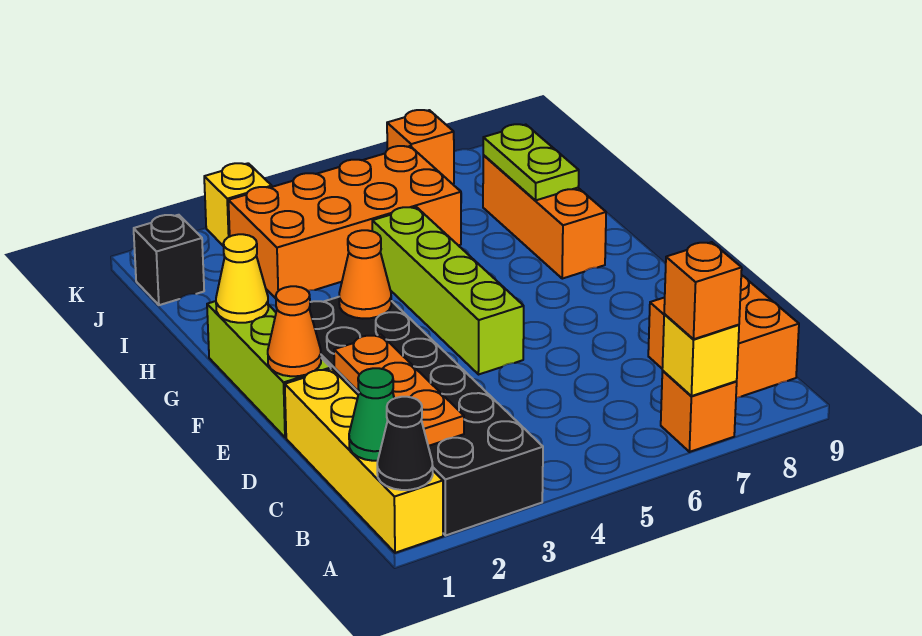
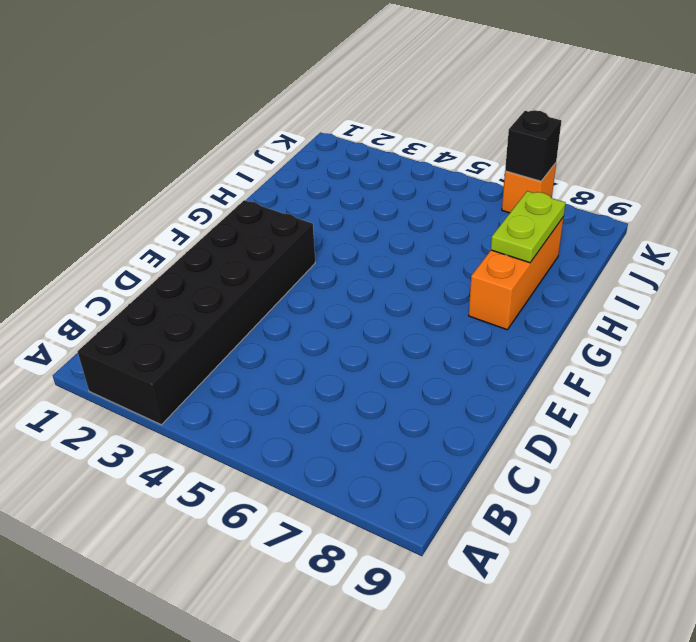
black brick K7 level 2 -> black brick J1 level 1
none -> yellow brick A1:D1 level 1
none -> orange brick A7 level 1
none -> orange brick B8:C9 level 1

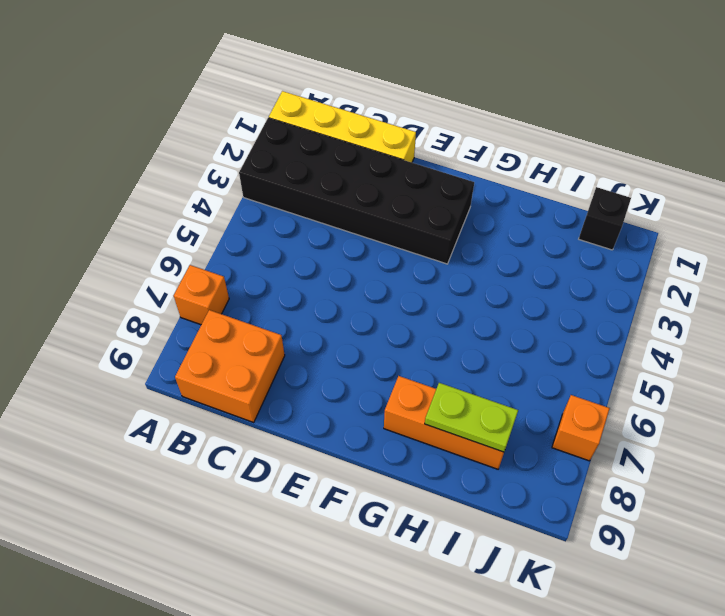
none -> lime brick E1:G1 level 1
none -> lime brick E5:H5 level 1
none -> orange brick I3:J6 level 1

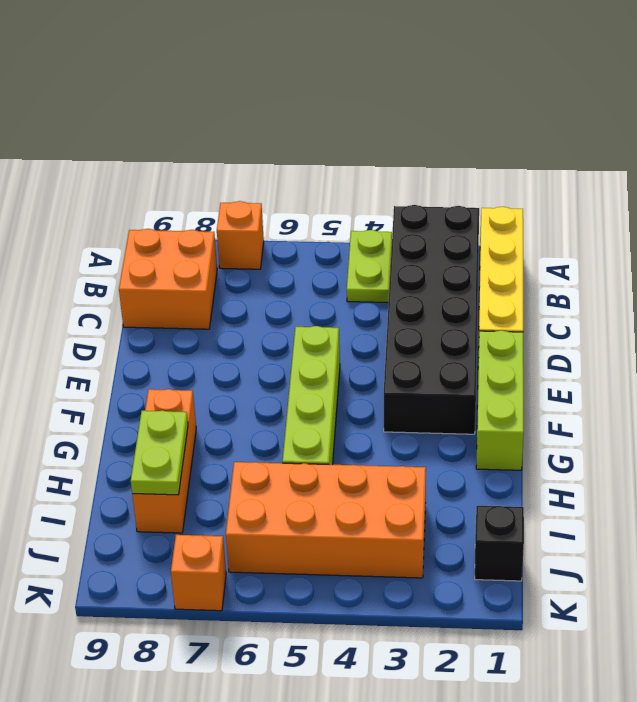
lime plate A4:B4 level 1 -> none
none -> yellow brick K3 level 1
none -> black cone A1 level 2
none -> yellow brick A7 level 2

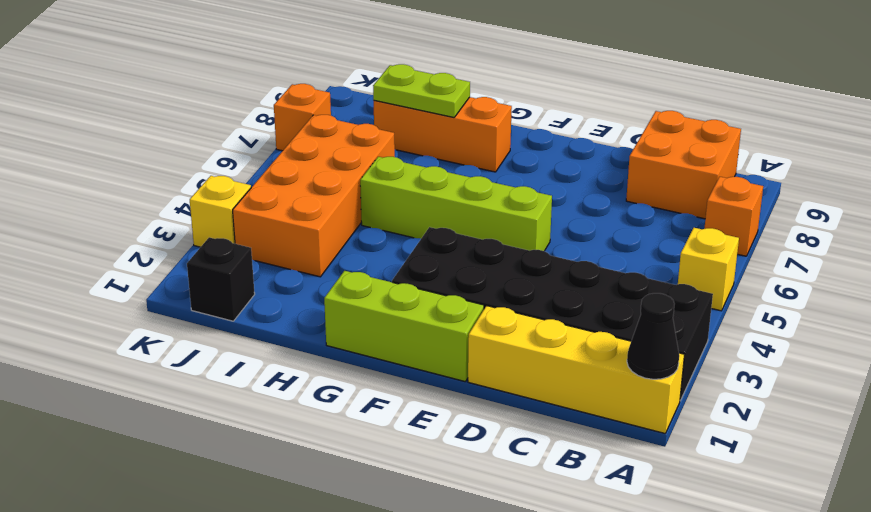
yellow brick A5 level 1 -> yellow brick A7 level 2
none -> green cone B1 level 2
none -> orange plate B2:D2 level 2
none -> orange cone E1 level 2

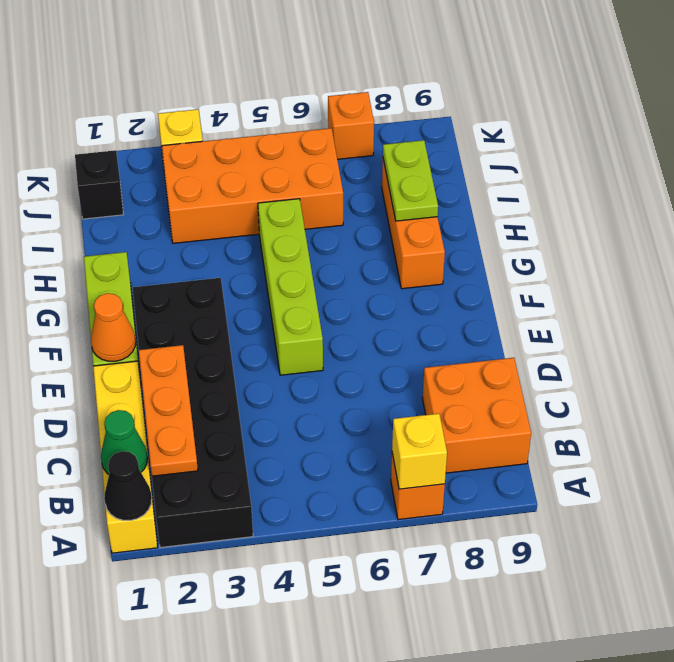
none -> orange cone F3 level 2
none -> yellow cone G1 level 2
none -> orange brick A7 level 3

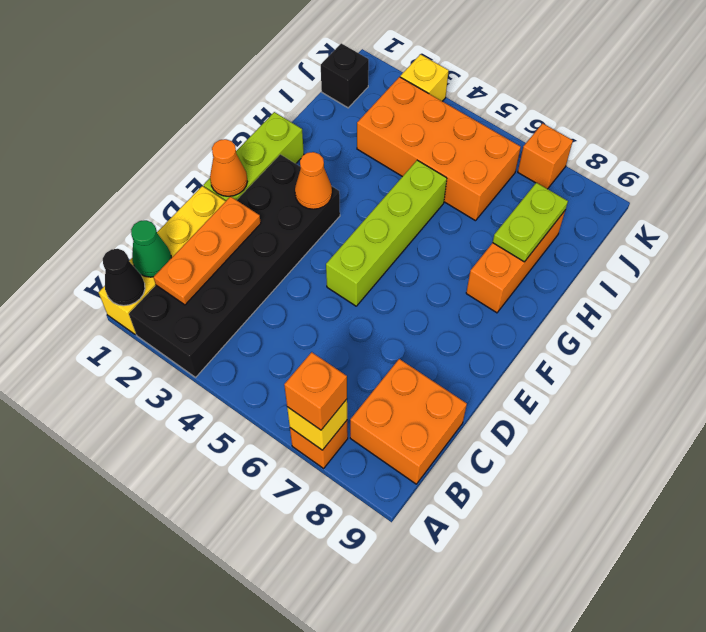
none -> yellow cone G1 level 2

